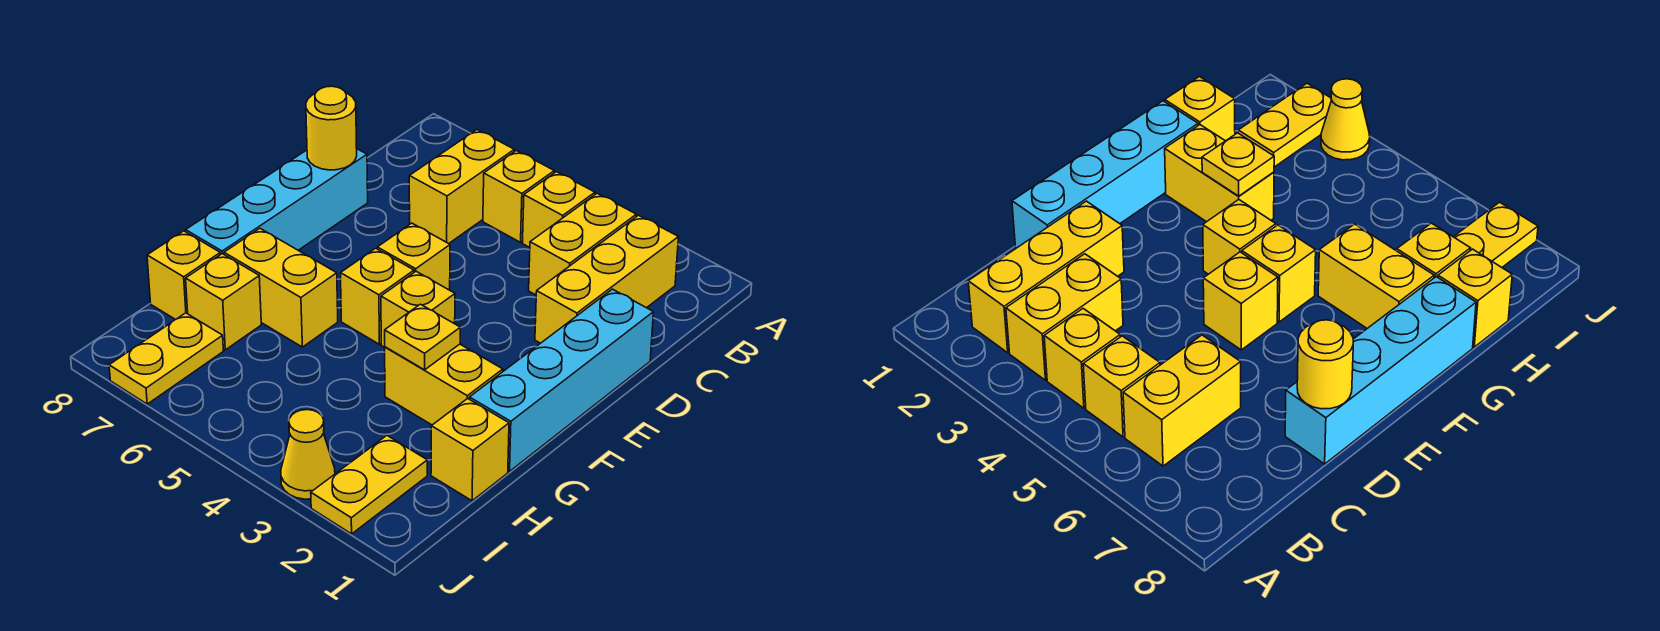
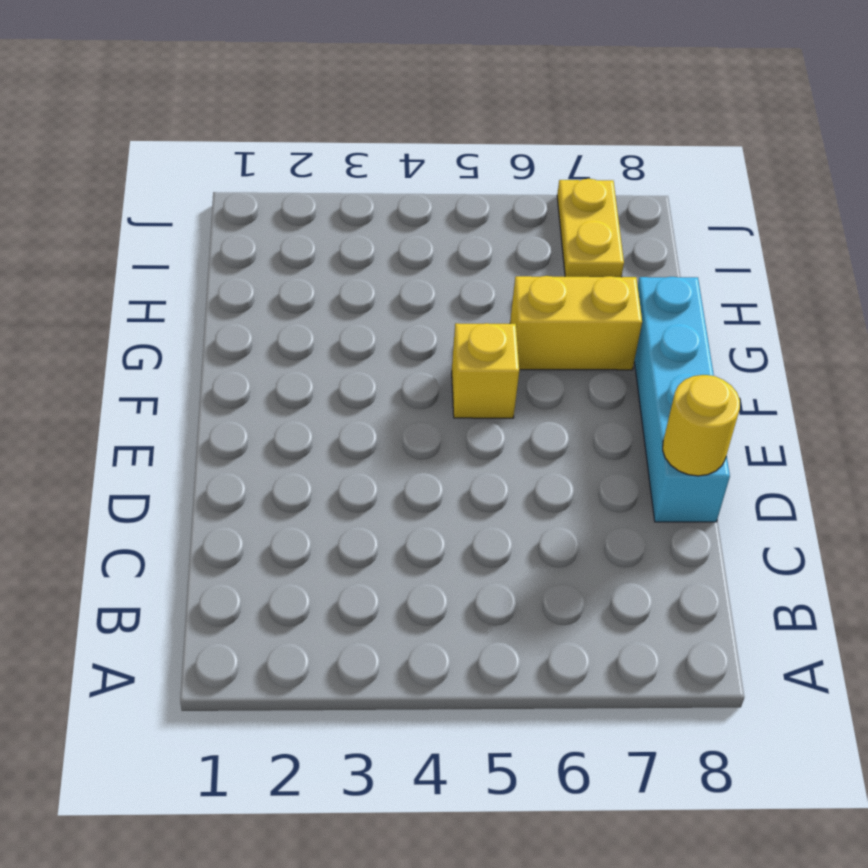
none -> yellow brick B2:D2 level 1
none -> yellow brick B3:C3 level 1
none -> yellow brick B4 level 1

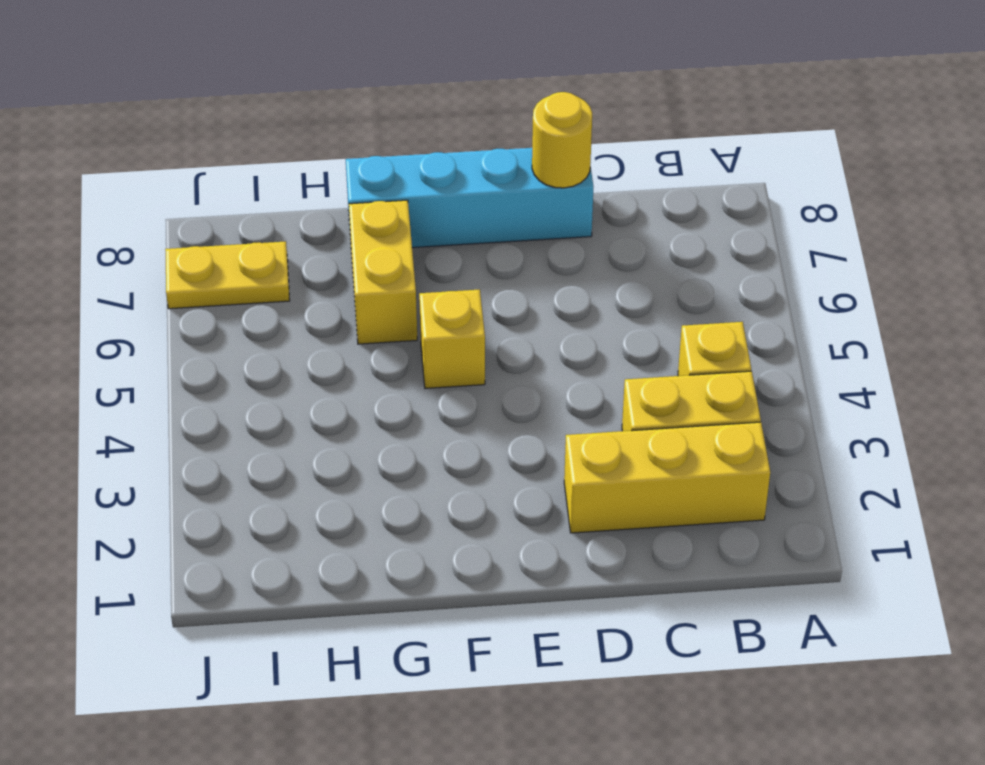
none -> yellow brick B5 level 1
none -> yellow brick B6:C6 level 1
none -> cyan brick D1:G1 level 1

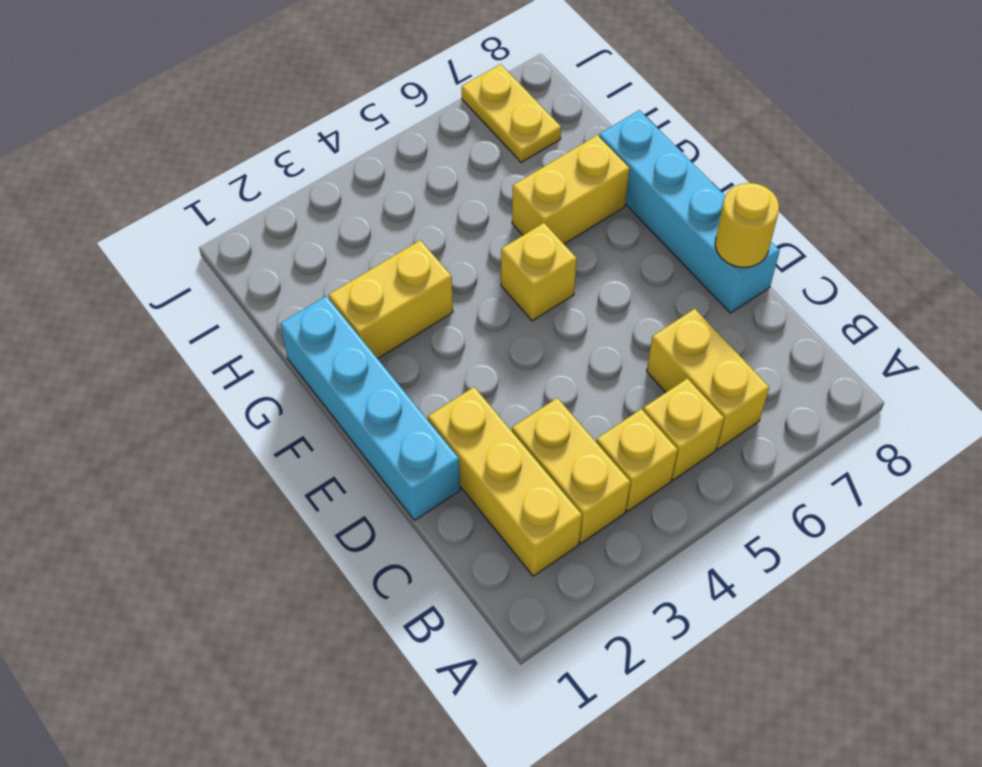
none -> yellow brick E5 level 1
none -> yellow brick F4 level 1
none -> yellow brick H1 level 1

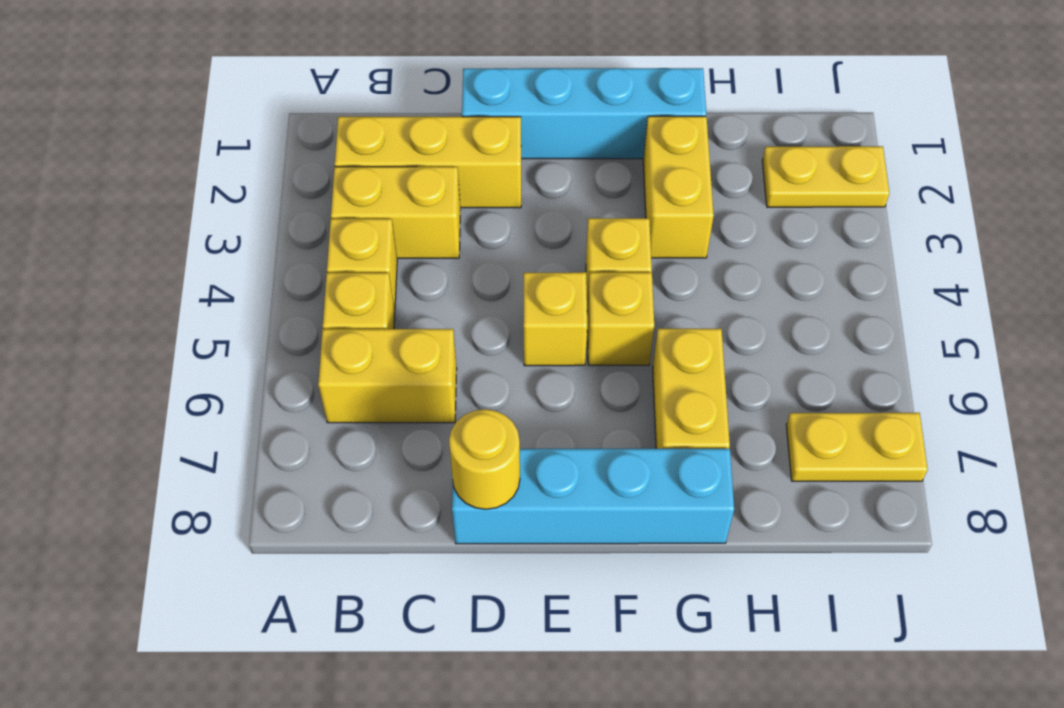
none -> yellow brick H1 level 1
none -> yellow brick H7 level 1
none -> yellow brick H8 level 1

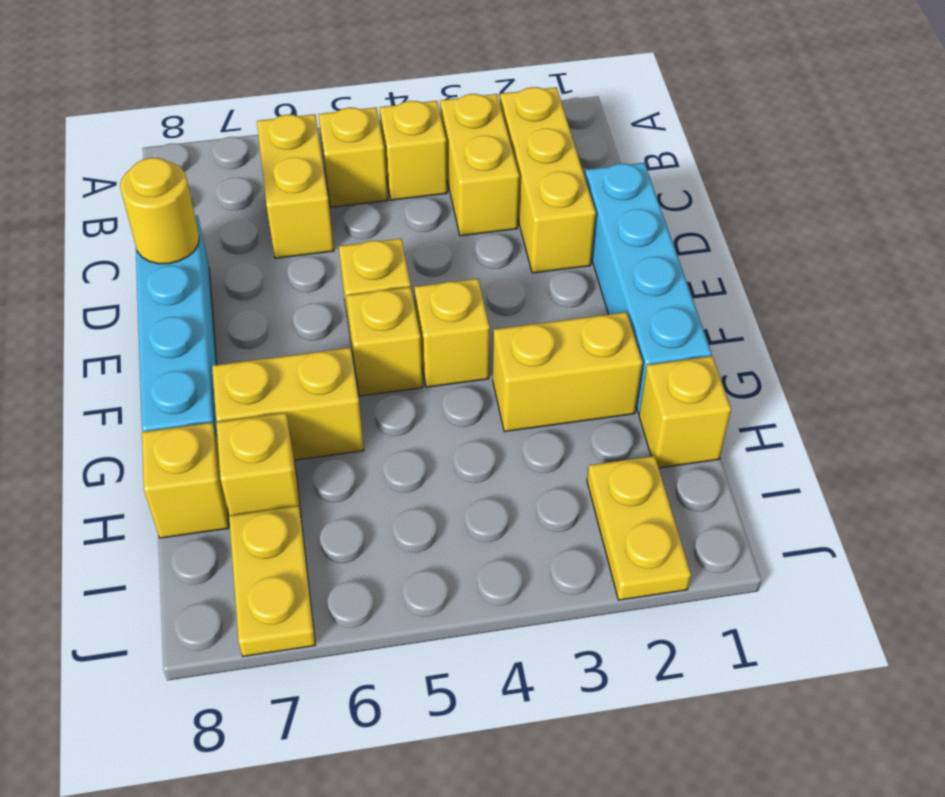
none -> yellow cone J3 level 1
none -> yellow plate G3 level 2

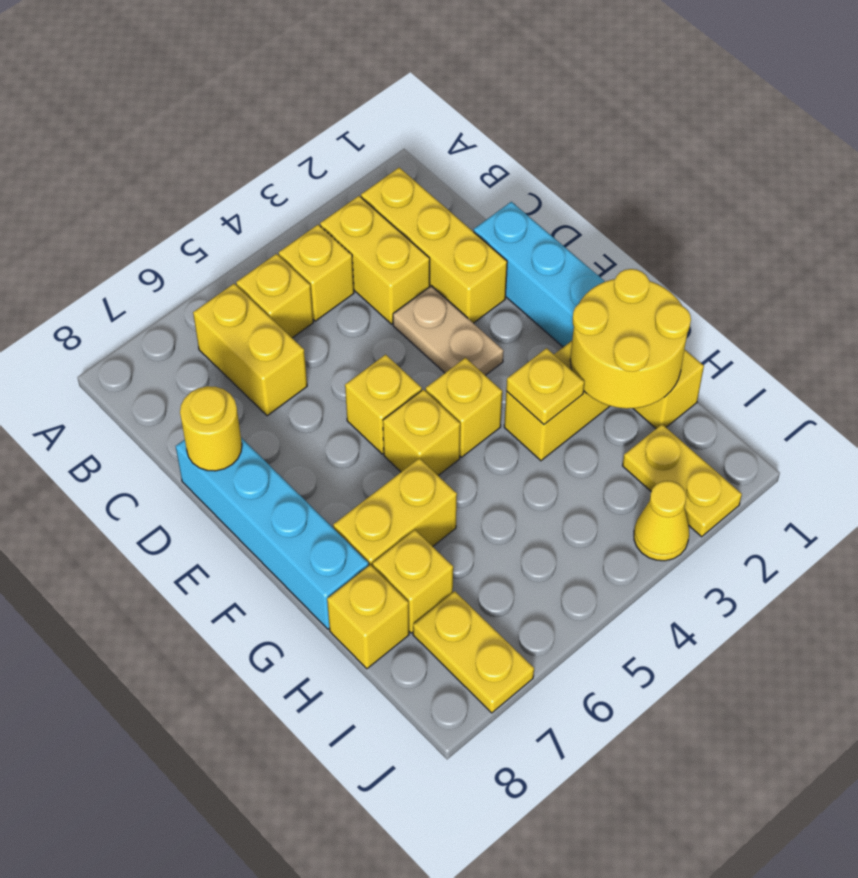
tan plate D3:E3 level 1 -> none
yellow round brick G1:H2 level 2 -> none

